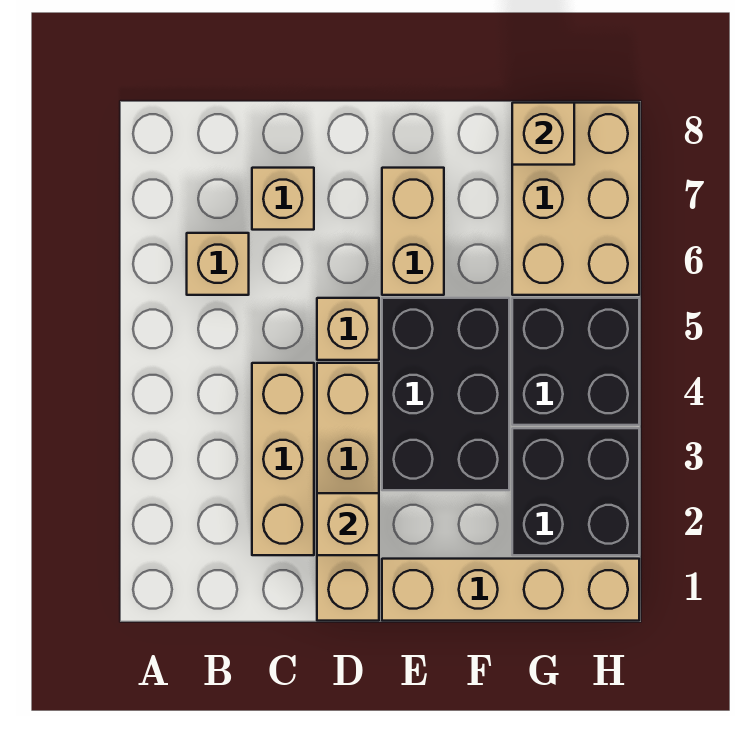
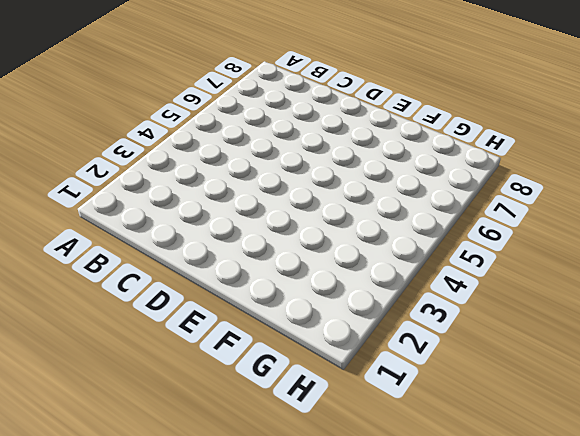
none -> tan brick B6 level 1
none -> tan brick C2:C4 level 1
none -> tan brick C7 level 1

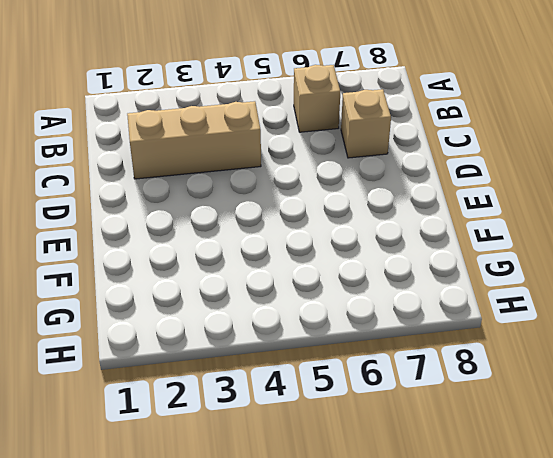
none -> tan brick D1:D4 level 1
none -> tan brick D5 level 1
none -> tan brick E1:H1 level 1

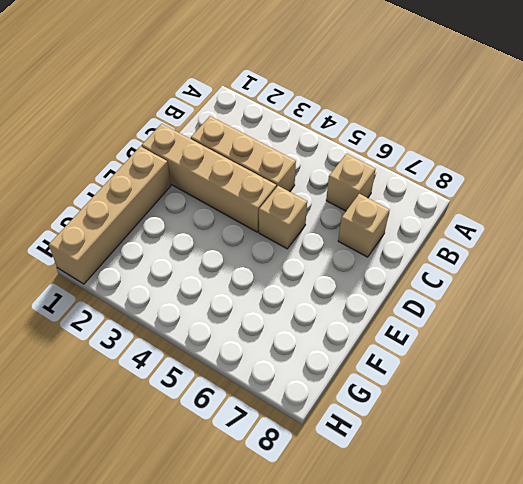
none -> black brick E3:F5 level 1
none -> tan brick E6:E7 level 1
none -> black brick G2:H3 level 1

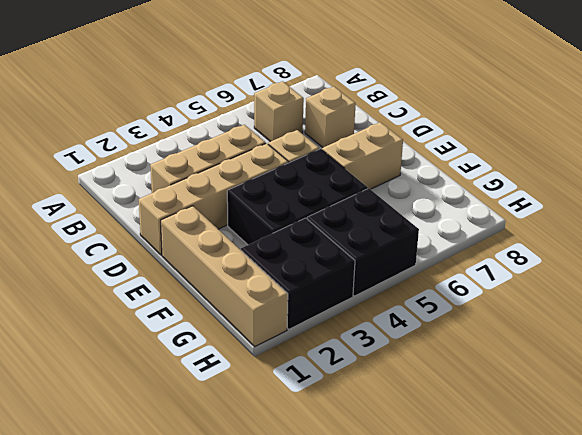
none -> tan brick G6:H8 level 1
none -> tan brick D2 level 2
none -> tan brick G8 level 2

